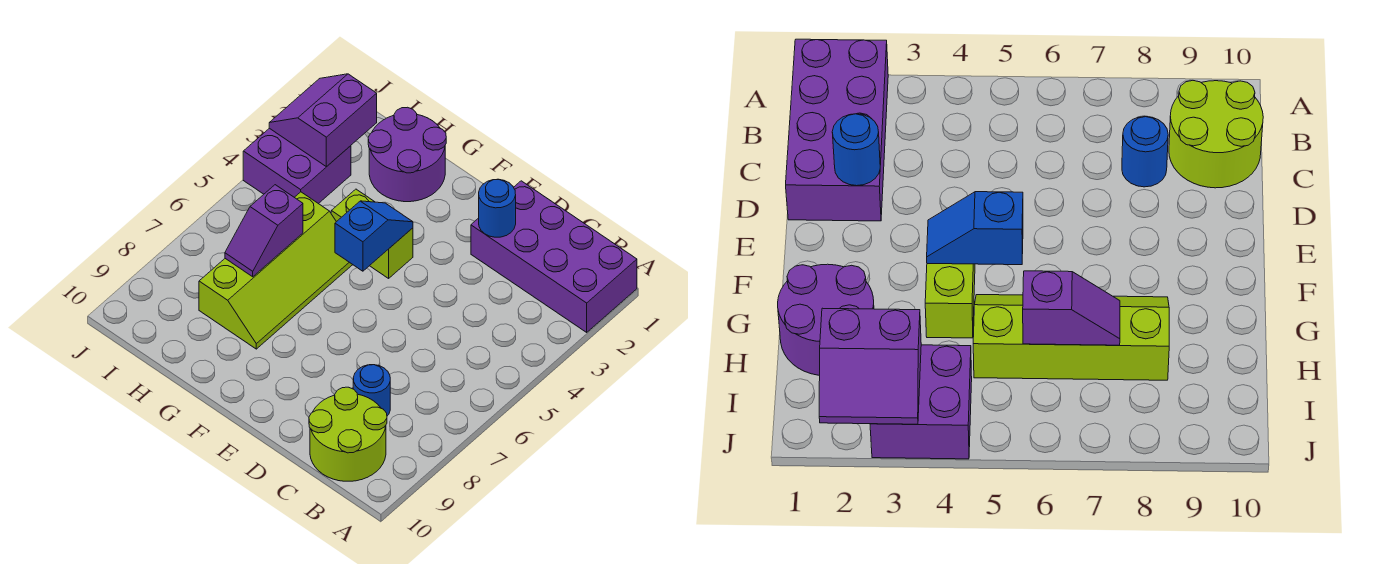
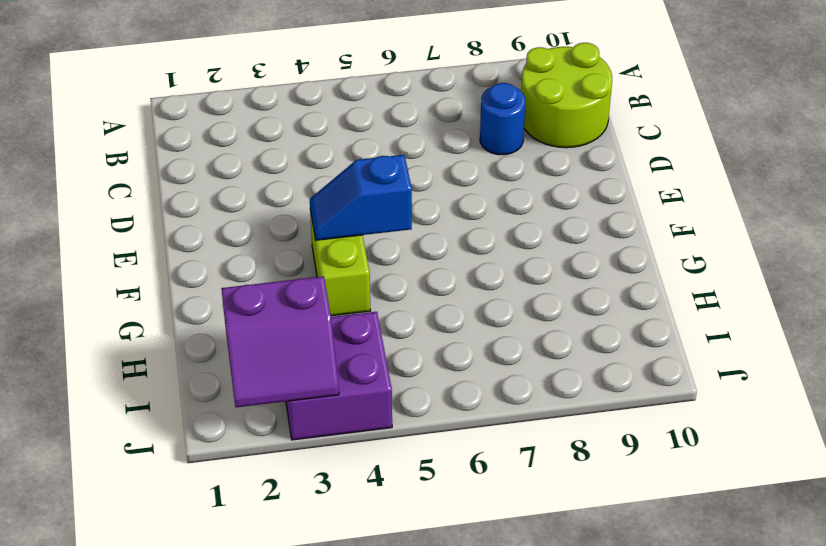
none -> purple brick A1:D2 level 1
none -> purple round brick G1:H2 level 1

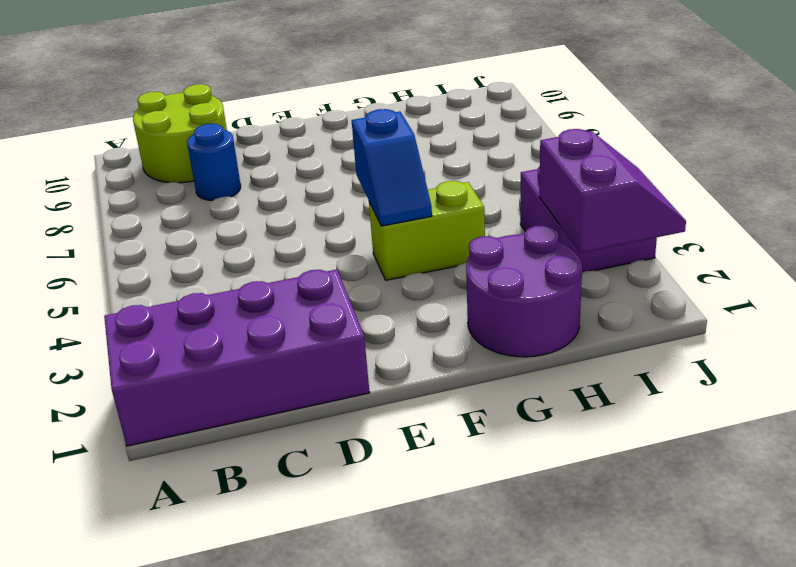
none -> lime slope G5:H8 level 1 top H
none -> blue round brick D2 level 2

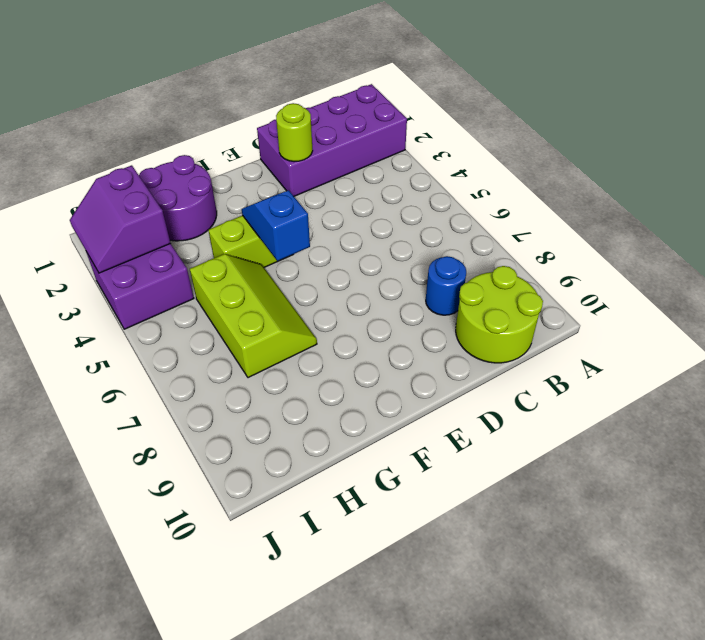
lime round brick D2 level 2 -> blue round brick D2 level 2
lime slope G5:H7 level 1 top H -> lime slope G5:H8 level 1 top H
none -> purple slope H6:H7 level 2 top 6

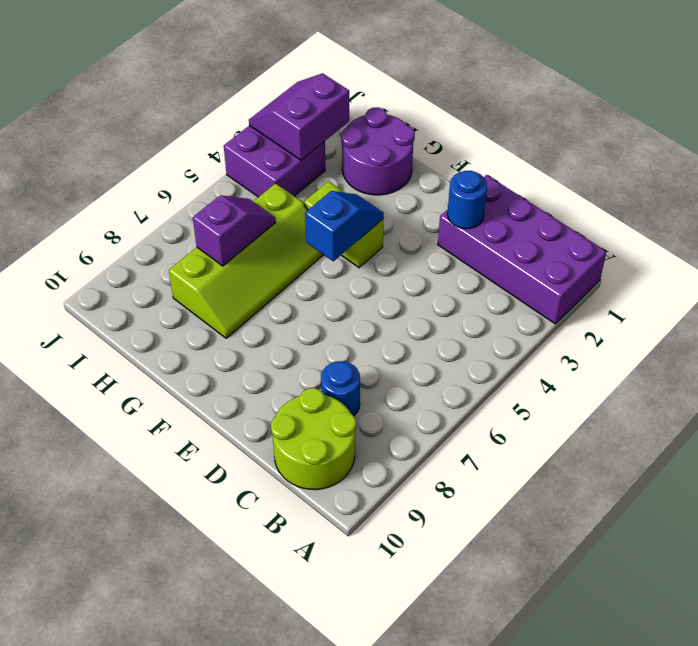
purple slope H6:H7 level 2 top 7 -> purple slope H6:H7 level 2 top 6

